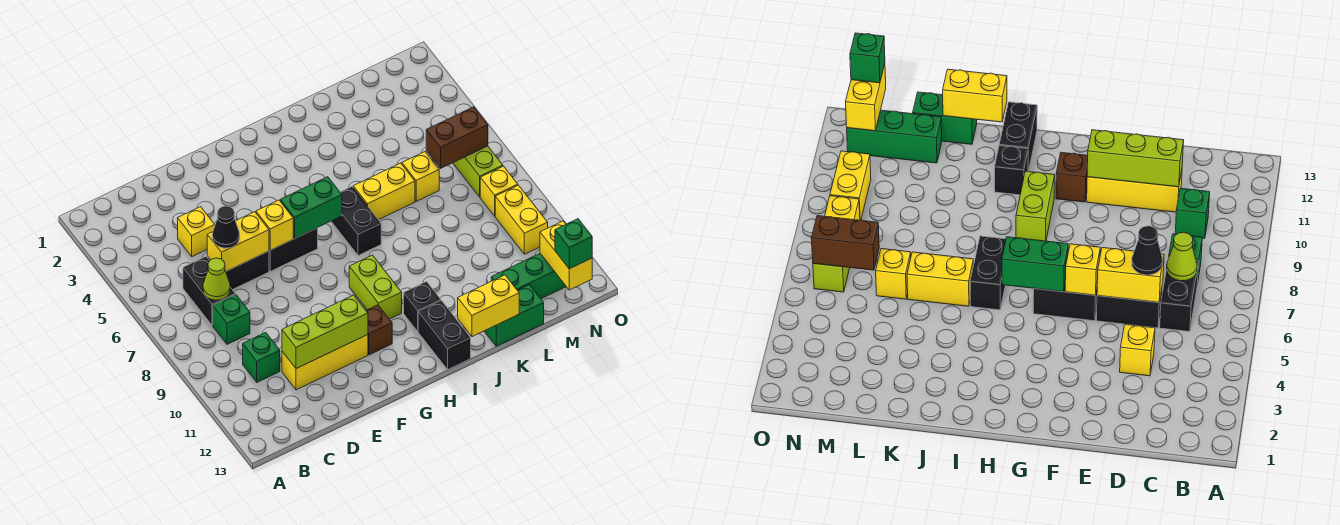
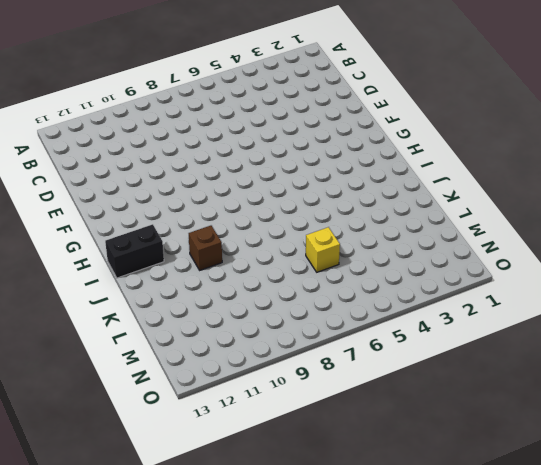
brown brick J10 level 1 -> brown brick G11 level 1
none -> black brick C6:C7 level 1
none -> green brick C8 level 1
none -> green brick C10 level 1

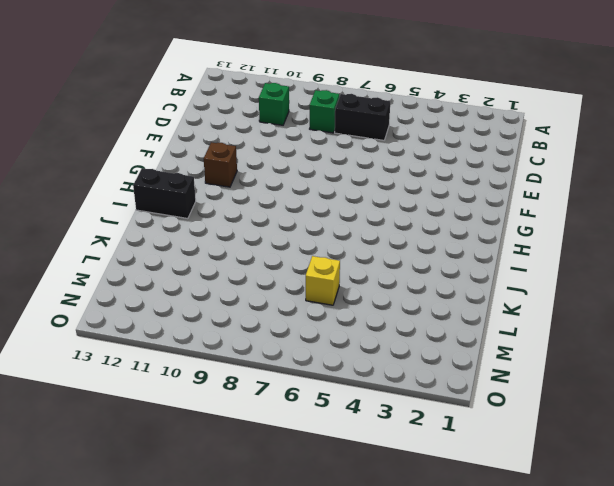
none -> yellow brick D4 level 1
none -> black brick D6:E6 level 1
none -> yellow brick D11:F11 level 1

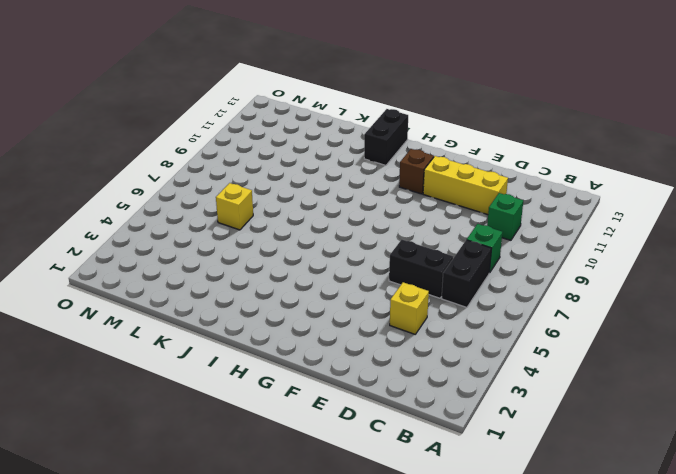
none -> black brick F6:G6 level 1
none -> lime brick H9:H10 level 1
none -> black brick I6:I7 level 1

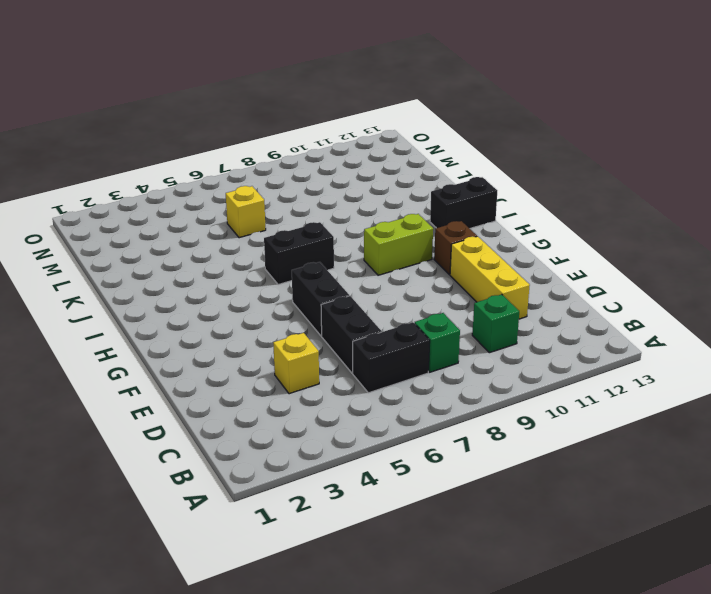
none -> black brick I11 level 1
none -> yellow brick J6:K6 level 1
none -> green brick K13:L13 level 1

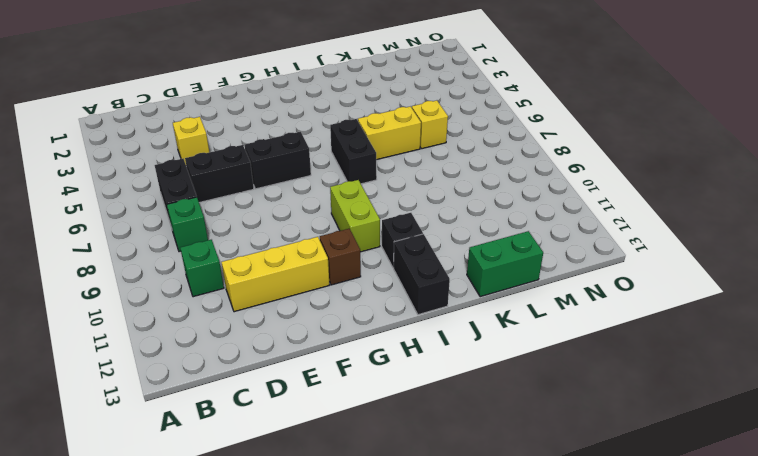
none -> green brick L12:N12 level 1
none -> lime brick N6:N7 level 1
none -> yellow brick N8 level 1

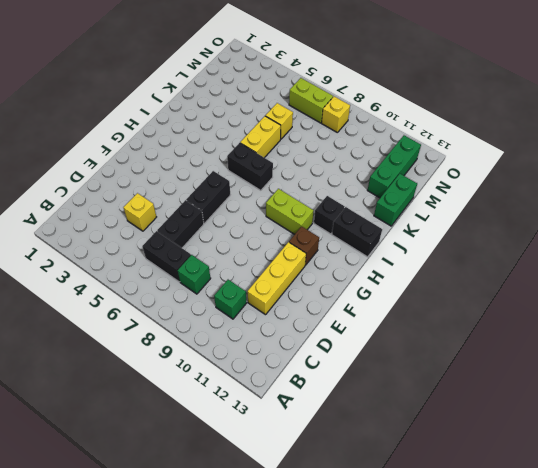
none -> yellow brick N9:N10 level 1
none -> lime cone C7 level 2
none -> yellow brick D6:E6 level 2

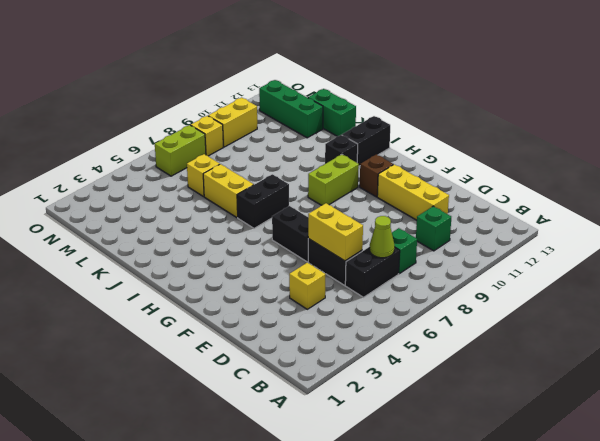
none -> lime brick D11:F11 level 2
none -> yellow brick F6 level 2
none -> green brick G6:H6 level 2

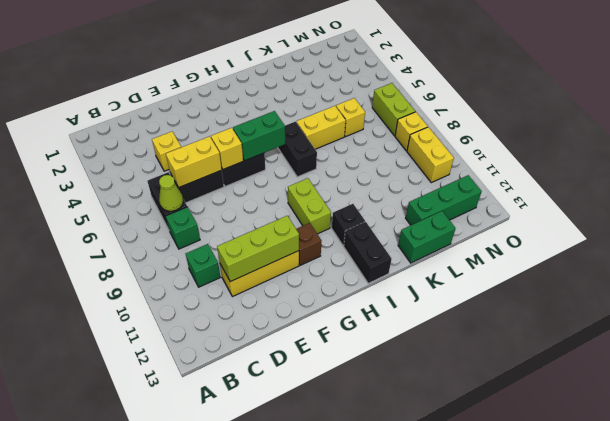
none -> yellow brick J13:K13 level 2
none -> brown brick M6:N6 level 2
none -> yellow brick N12:N13 level 2

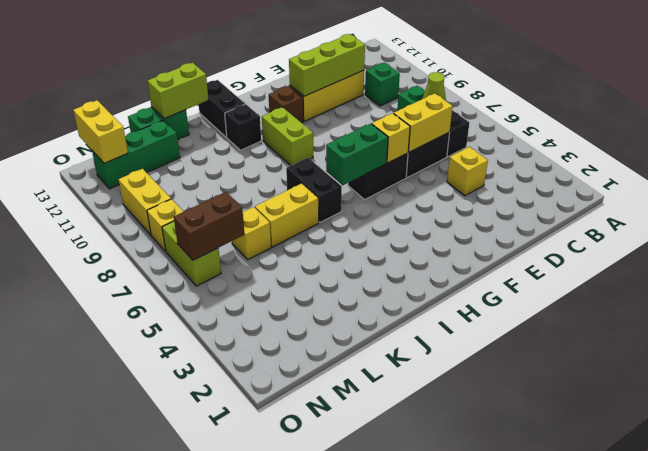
lime brick J13:K13 level 2 -> yellow brick J13:K13 level 2
none -> black cone D6 level 3
none -> green brick N13 level 3

